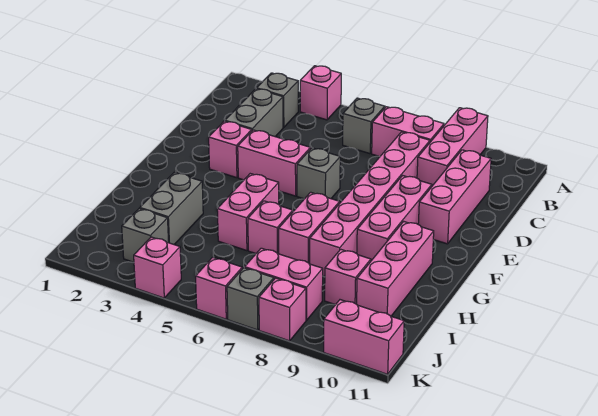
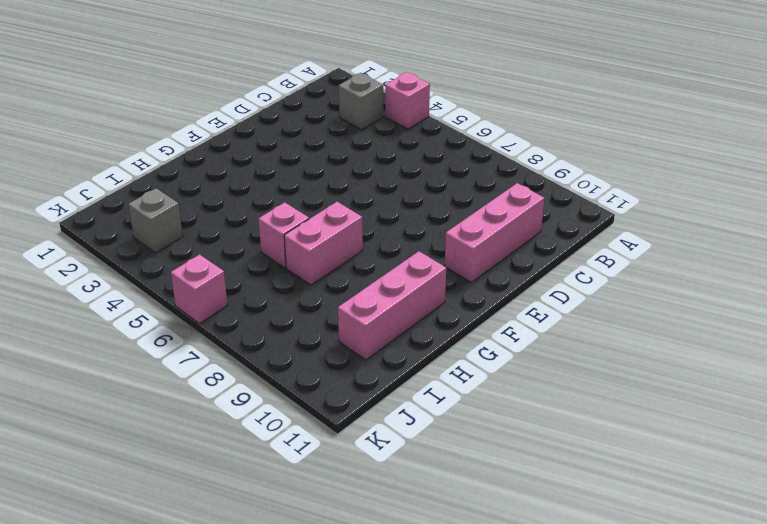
none -> pink brick A9:C9 level 1
none -> grey brick B6 level 1
none -> pink brick B7:B8 level 1

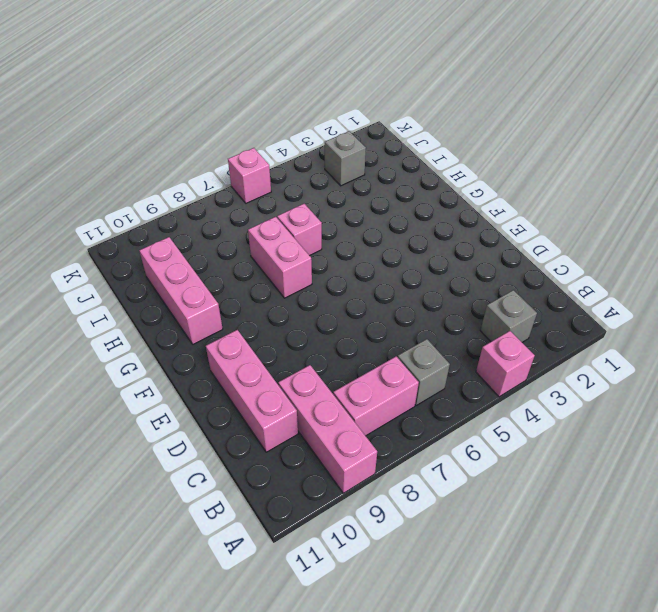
none -> grey brick C3:D3 level 1
none -> pink brick C8:H8 level 1
none -> pink brick E3 level 1

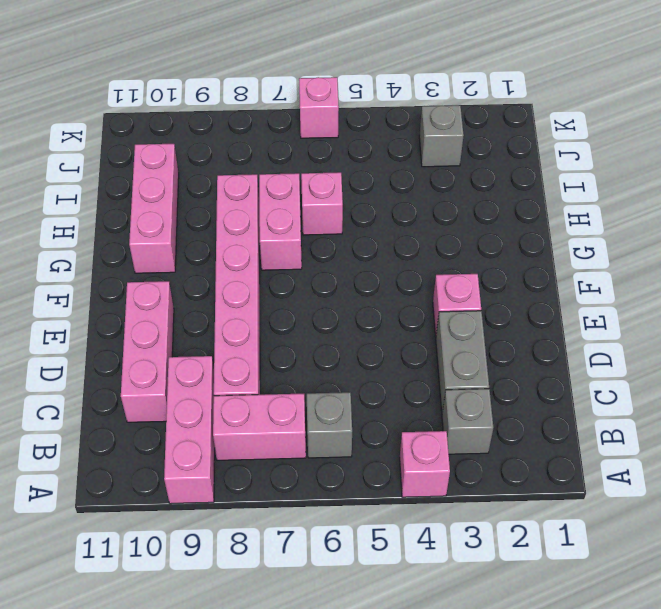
none -> pink brick E4:E5 level 1
none -> grey brick E6 level 1
none -> pink brick E9:G9 level 1

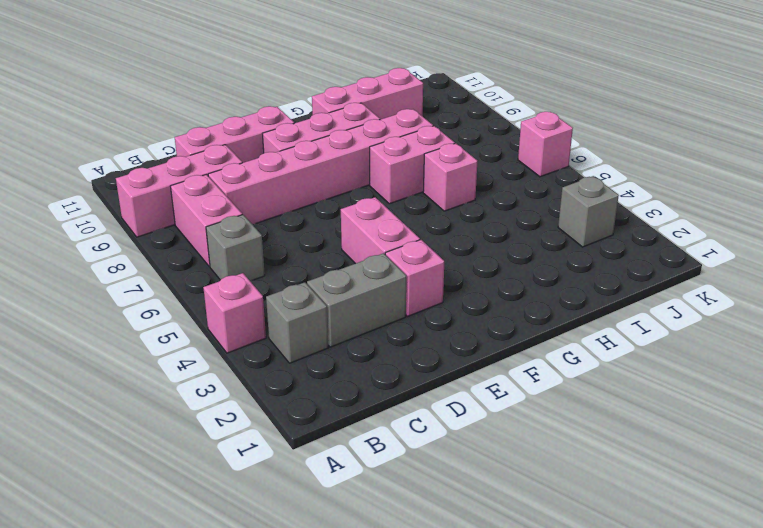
none -> grey brick E6 level 1
none -> pink brick G5:H5 level 1
none -> grey brick H3:I3 level 1

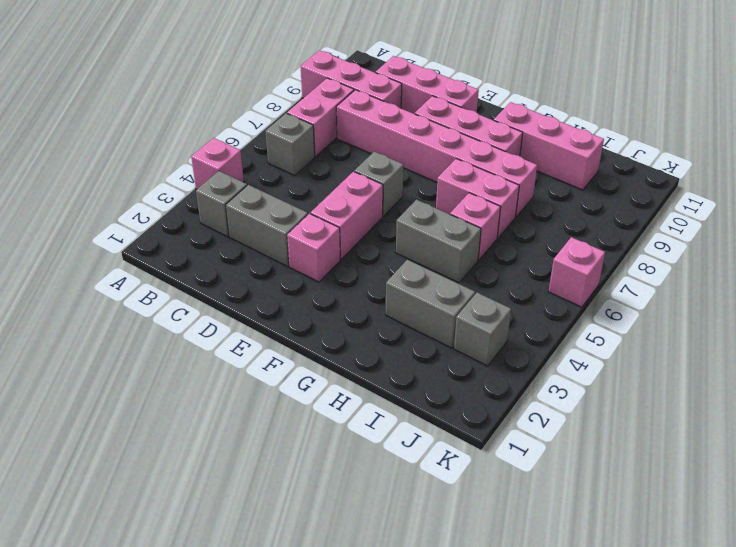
grey brick G5:H5 level 1 -> pink brick G5:H5 level 1
none -> pink brick I9 level 1
none -> pink brick J7:J8 level 1
none -> pink brick K4 level 1

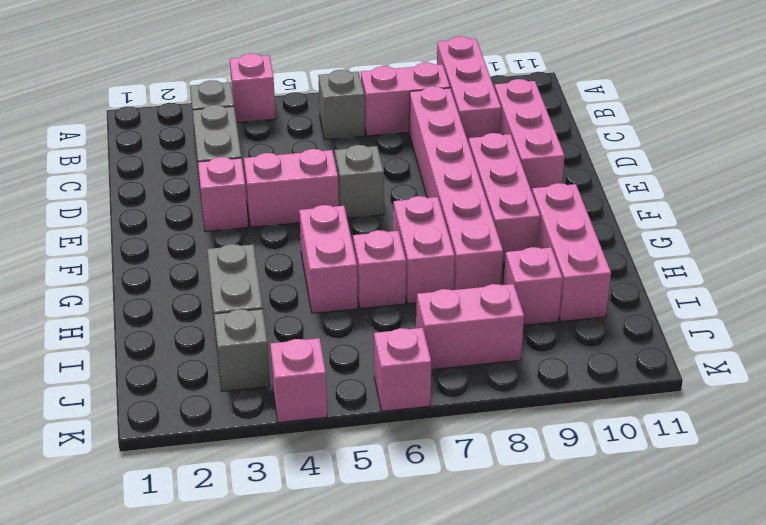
none -> grey brick K7 level 1
none -> pink brick K8 level 1
none -> pink brick K10:K11 level 1

